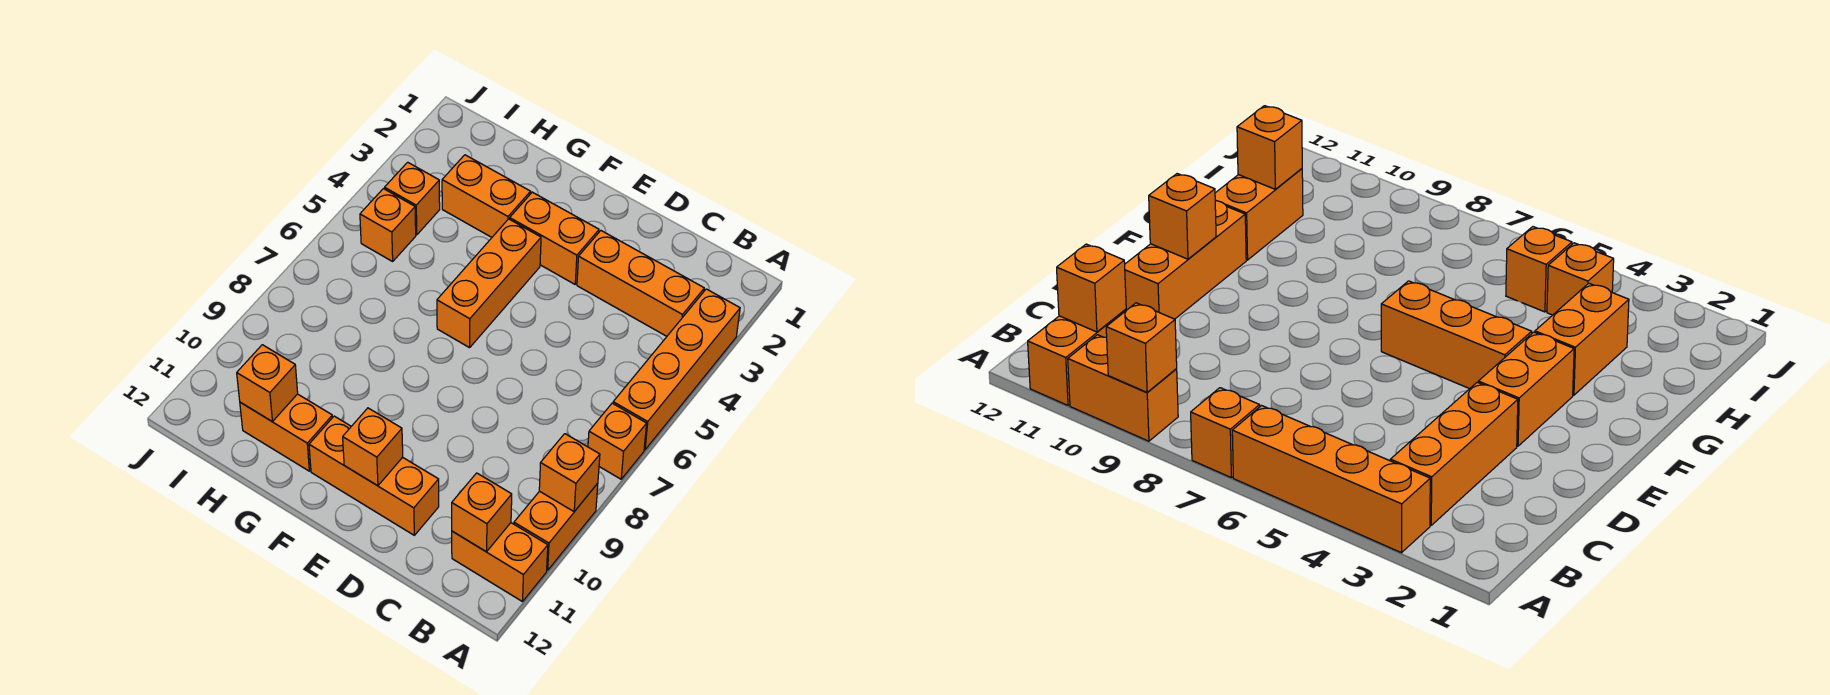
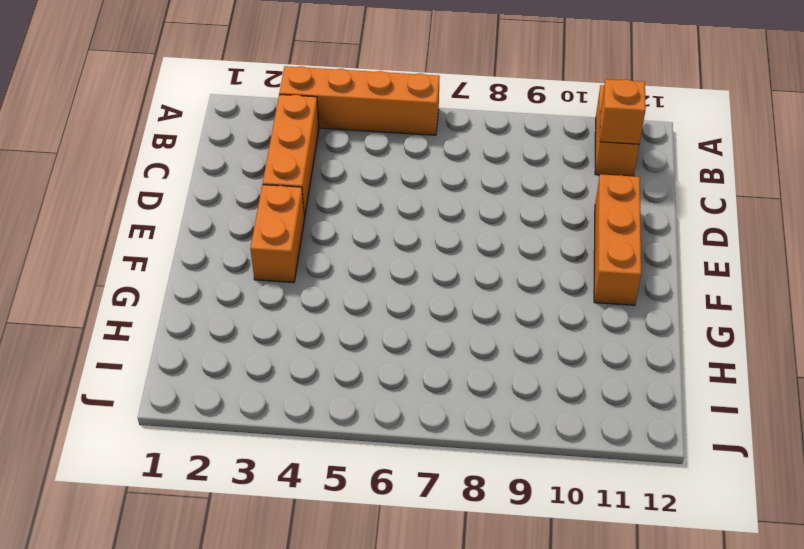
none -> orange brick A7 level 1
none -> orange brick A9:A10 level 1
none -> orange brick F4:F6 level 1

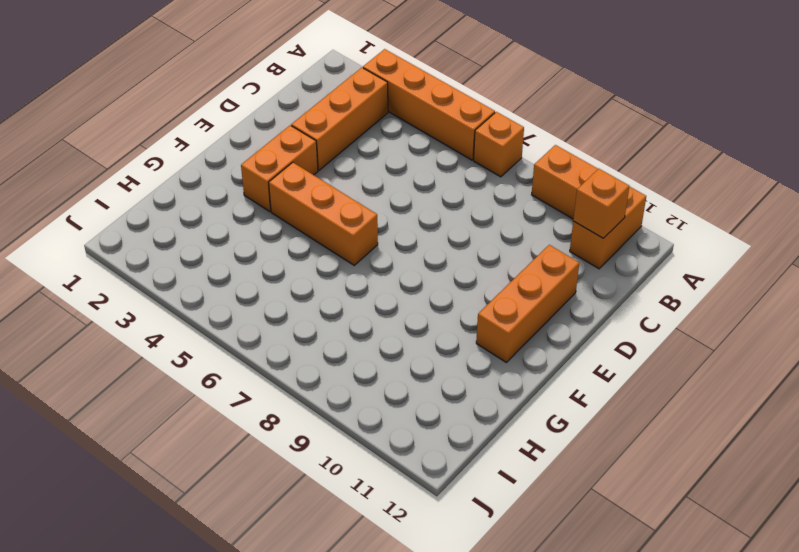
none -> orange brick G3:H3 level 1
none -> orange brick G11:H11 level 1
none -> orange brick I4 level 1

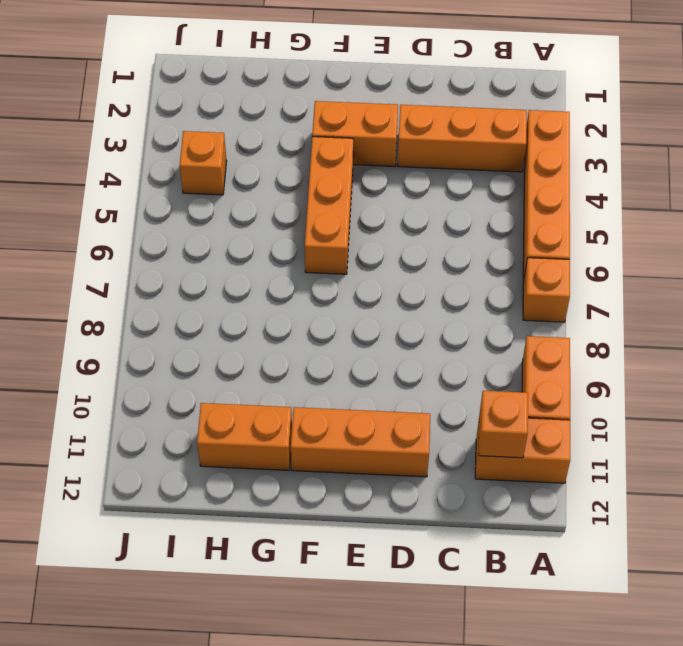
none -> orange brick G3:H3 level 1
none -> orange brick I5 level 1
none -> orange brick A9 level 2

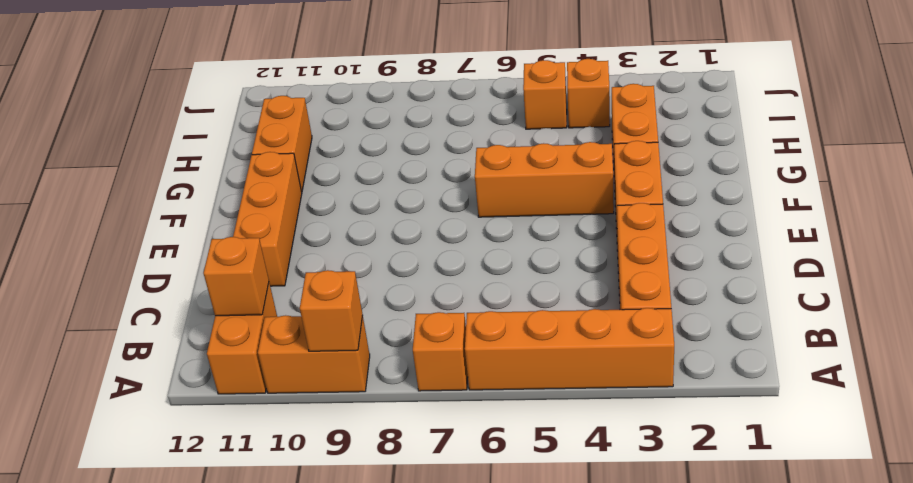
none -> orange brick E11 level 2
none -> orange brick H11 level 2

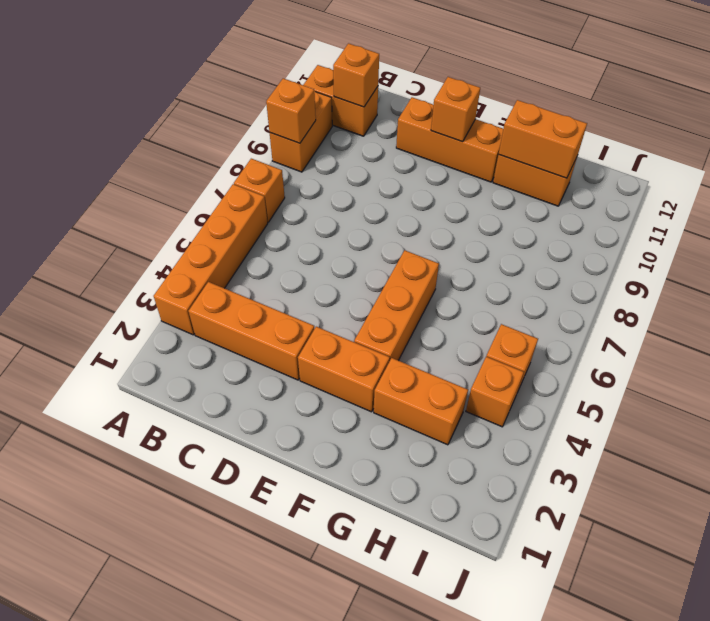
orange brick G11:H11 level 2 -> orange brick H11 level 2

